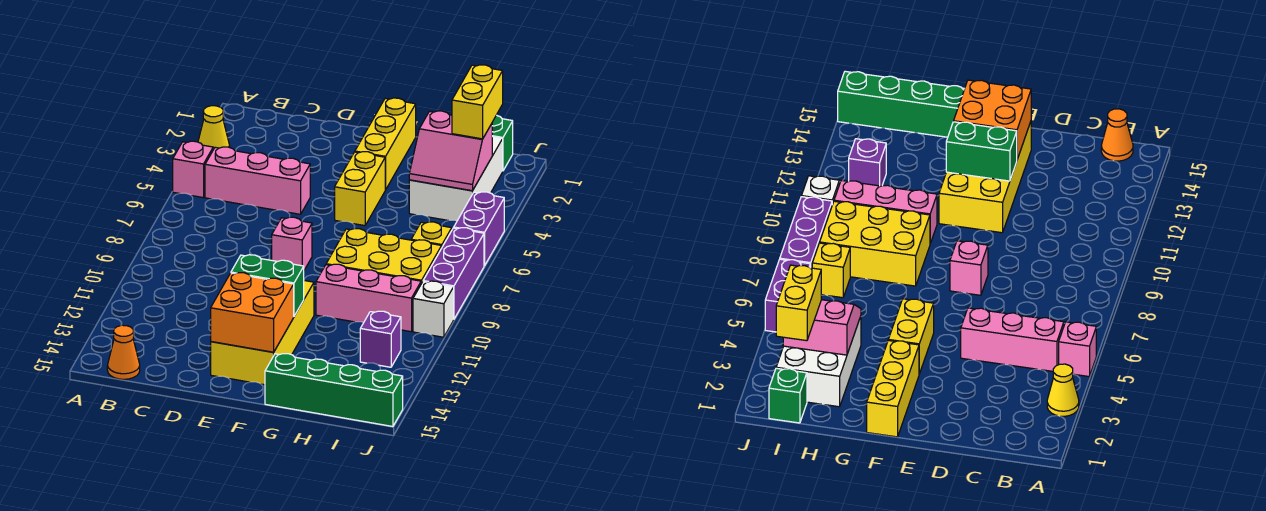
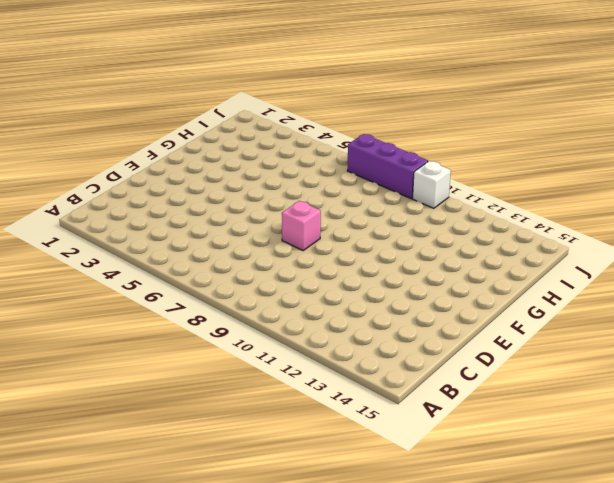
none -> yellow cone A3 level 1
none -> pink brick A5 level 1
none -> pink brick B5:D5 level 1

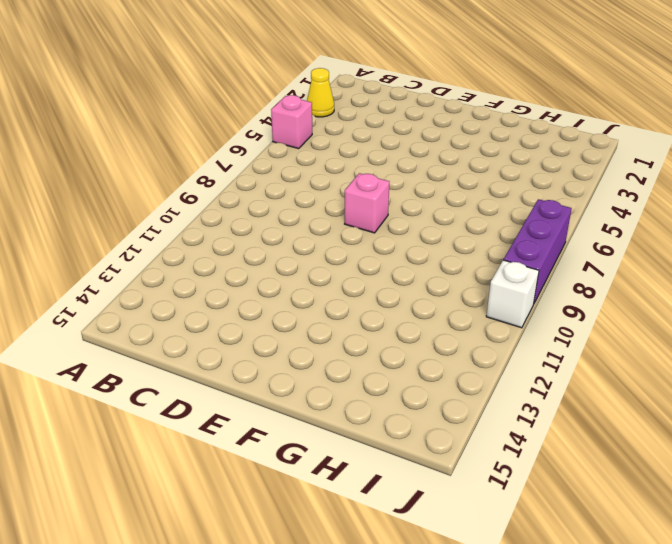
none -> pink brick B5:D5 level 1
none -> orange cone B15 level 1
none -> yellow brick E11:F14 level 1

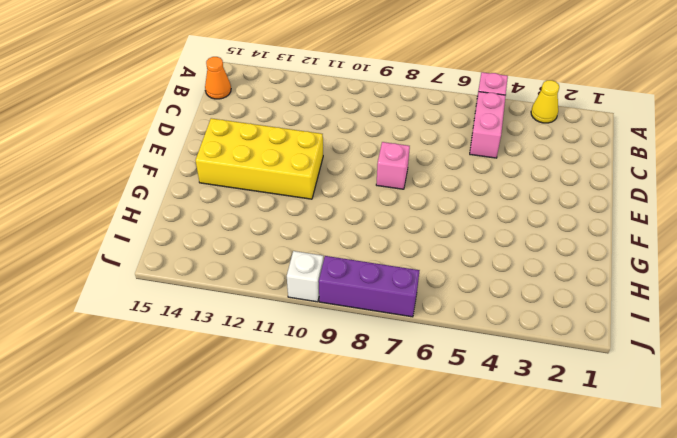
pink brick B5:C5 level 1 -> pink brick B5:D5 level 1
none -> yellow brick F1:F3 level 1
none -> yellow brick F4:F5 level 1
none -> yellow brick G8:I9 level 1

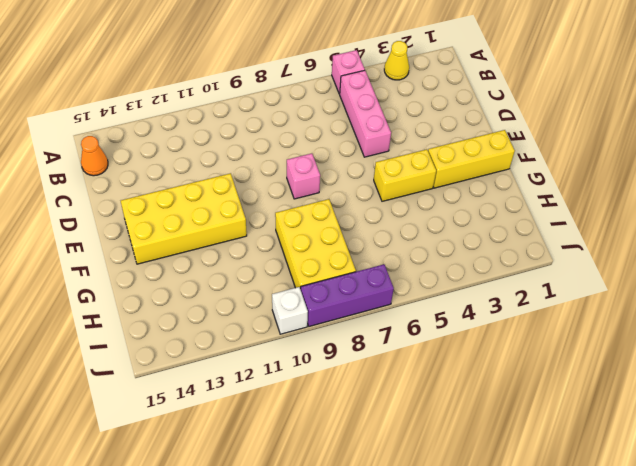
none -> pink brick G10:I10 level 1
none -> green brick G15:J15 level 1
none -> white brick H2:I4 level 1

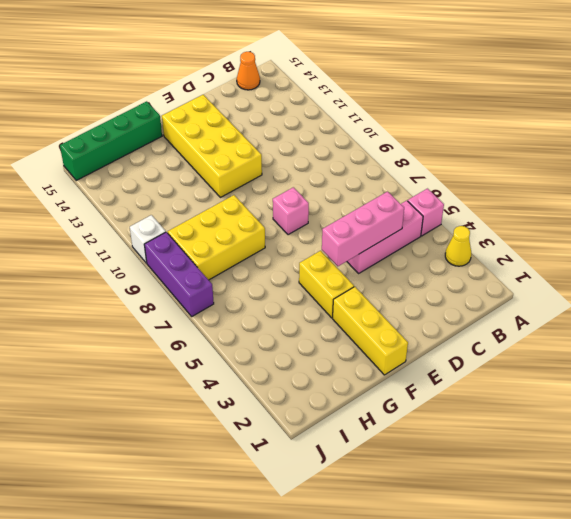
pink brick C5:E5 level 2 -> pink brick G10:I10 level 1
none -> white brick H2:I4 level 1
none -> green brick I1 level 1
none -> yellow brick I7 level 1

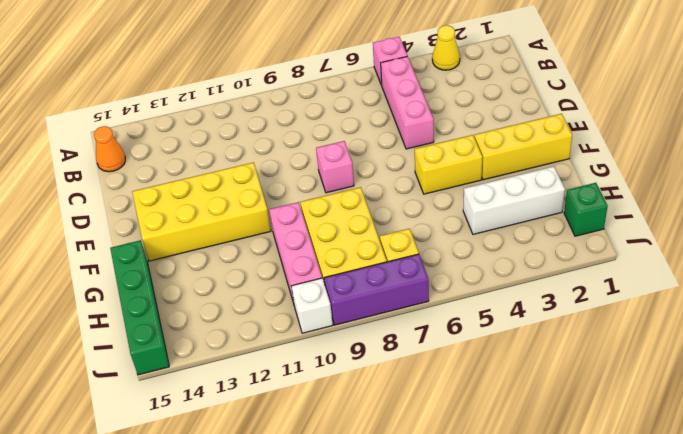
white brick H2:H4 level 1 -> white brick H2:I4 level 1
none -> purple brick I12 level 1
none -> purple brick J5:J6 level 1
none -> green brick E12:F12 level 2

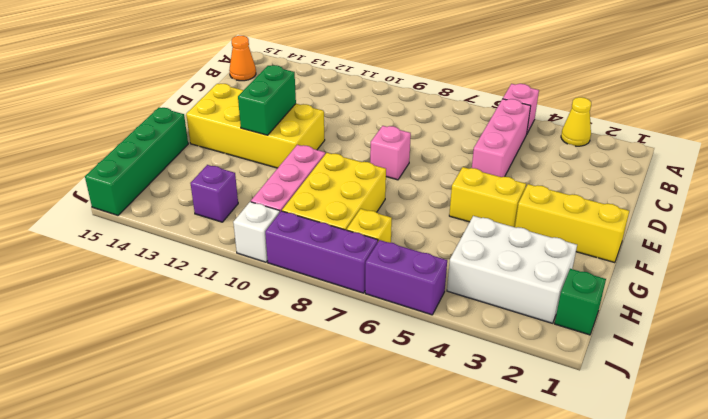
none -> orange brick E13:F14 level 2
none -> pink slope H3:I4 level 2 top 3
none -> yellow brick I2:I3 level 3

